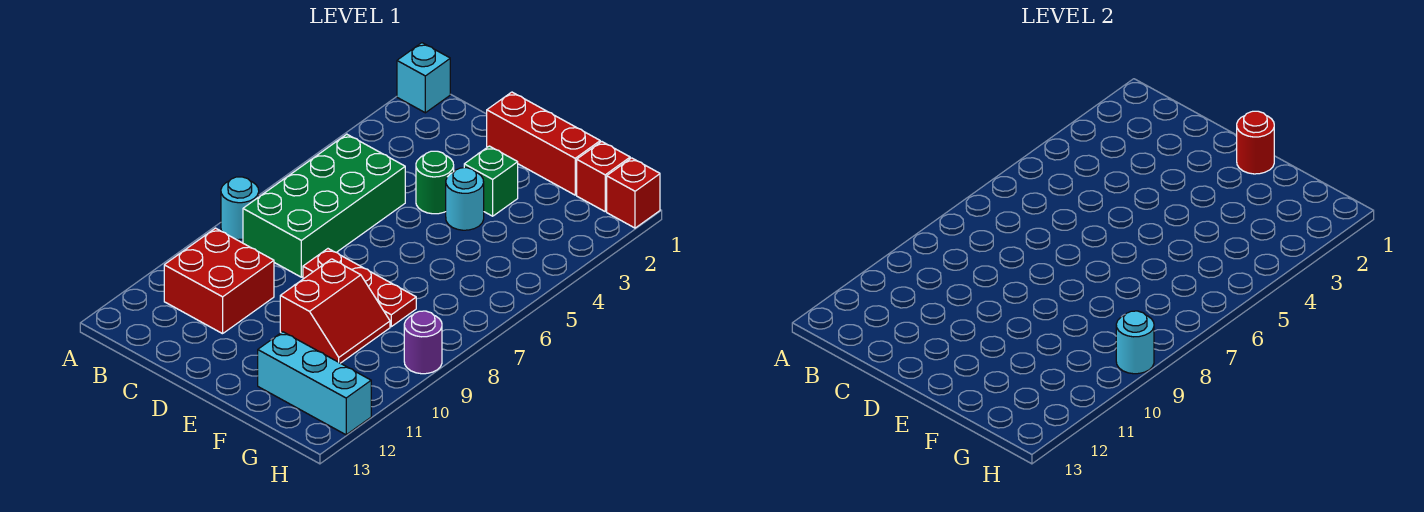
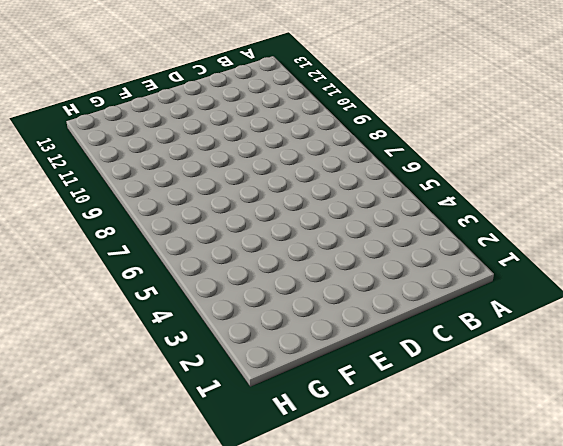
none -> cyan brick A1 level 1
none -> cyan round brick A8 level 1
none -> green brick B5:C8 level 1

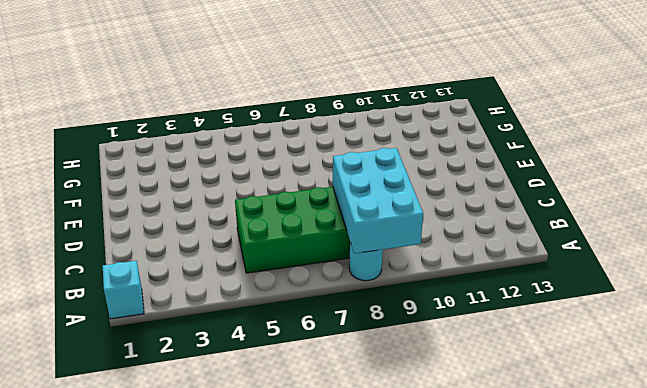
cyan brick A8:C9 level 2 -> none
none -> red brick B10:C11 level 1
none -> red brick D1:F1 level 1
none -> green round brick D4 level 1

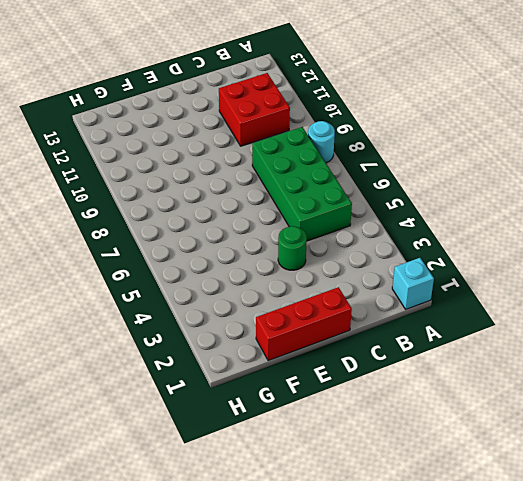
none -> red plate D8:F8 level 1
none -> green brick E3 level 1
none -> cyan round brick E4 level 1

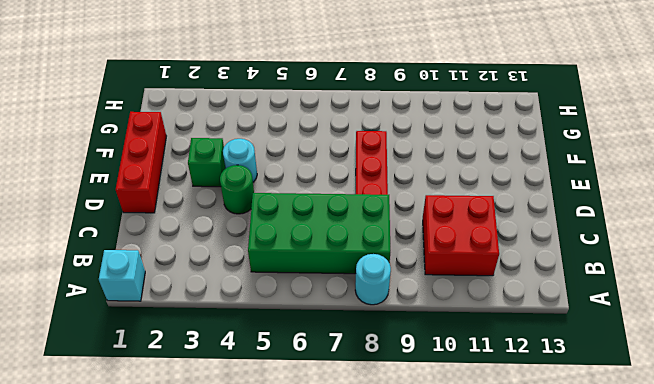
none -> red slope E9:F10 level 1 top E
none -> cyan brick F12:H12 level 1
none -> red brick G1 level 1

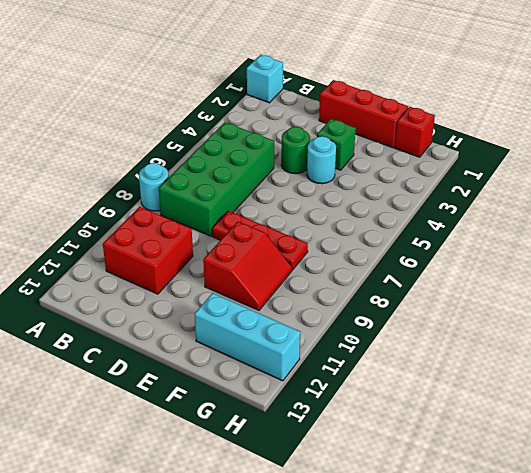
none -> red brick H1 level 1
none -> purple round brick H9 level 1
none -> red round brick E1 level 2

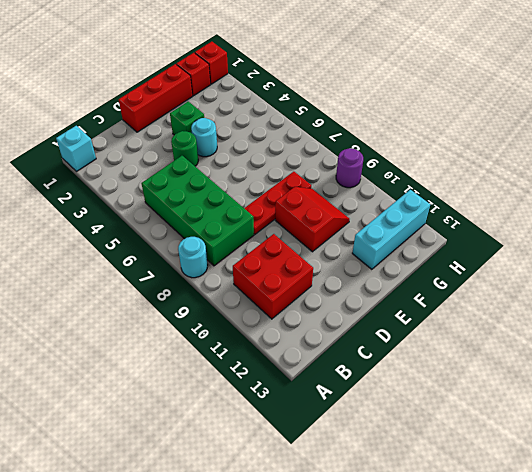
none -> red round brick E1 level 2
none -> cyan round brick H9 level 2

